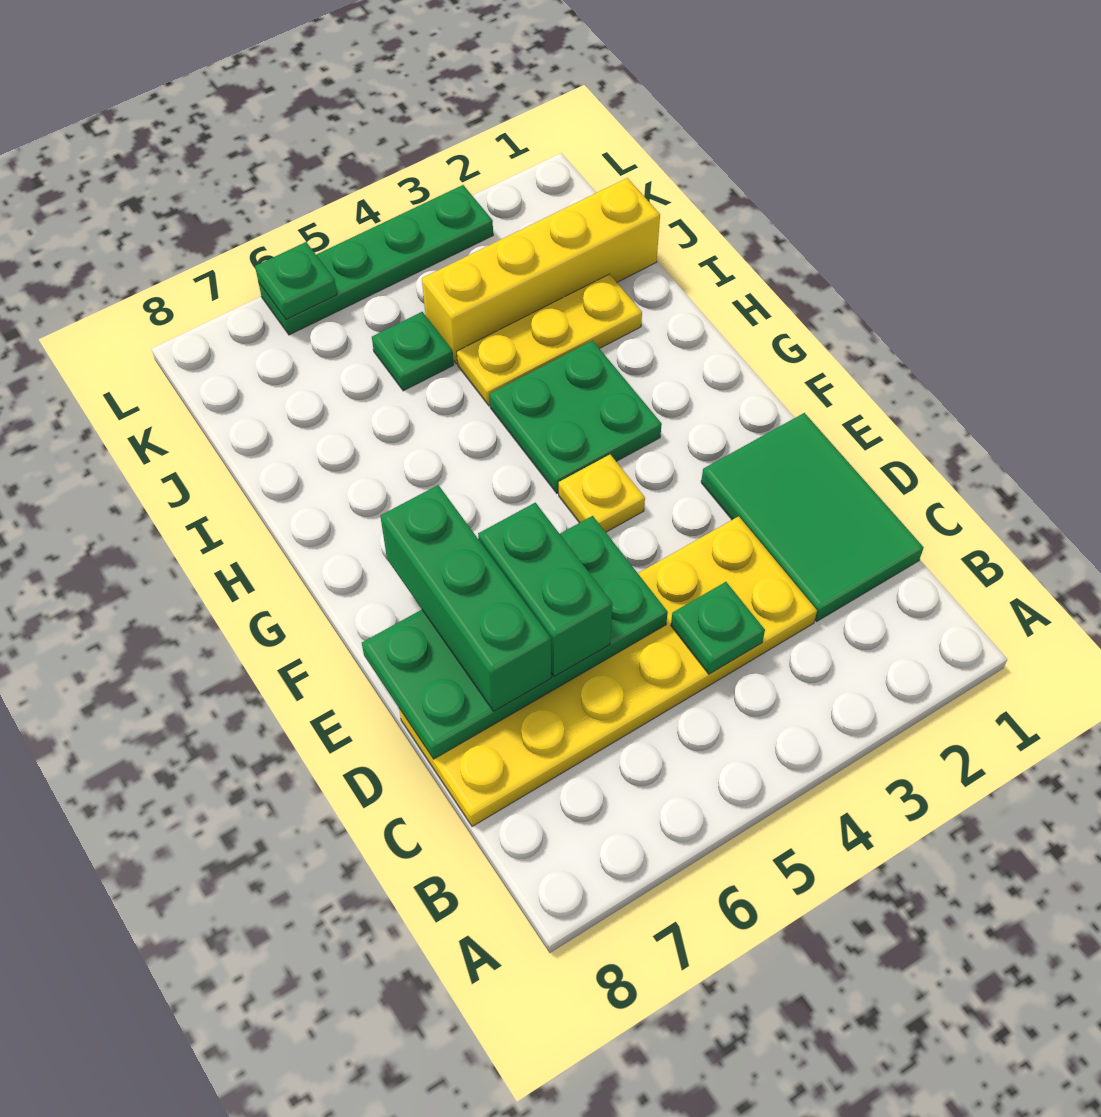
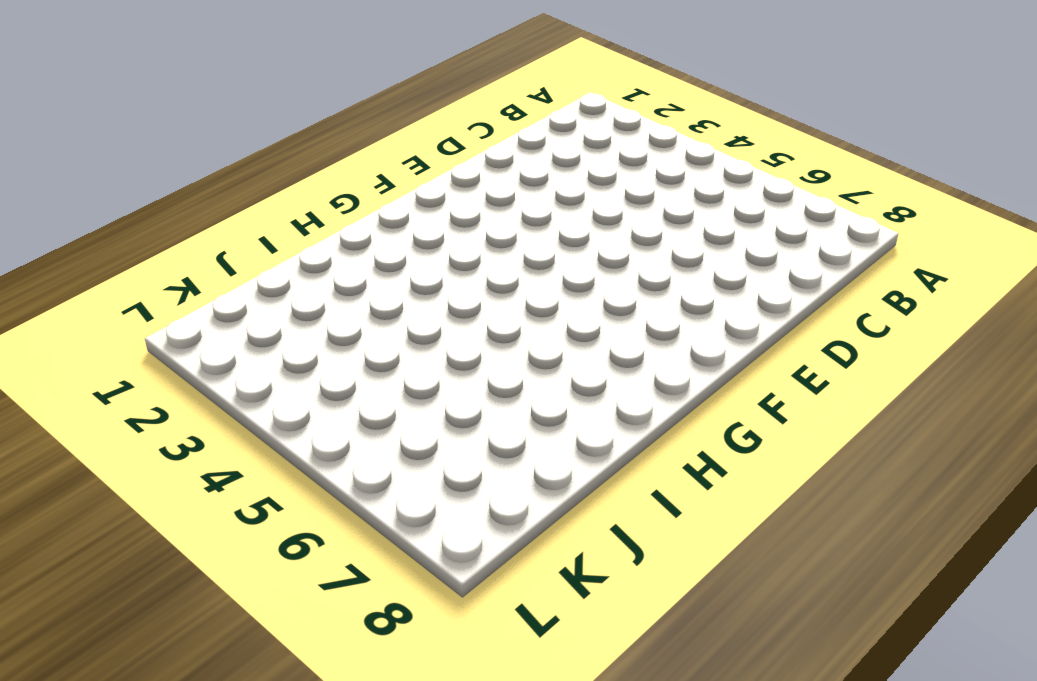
none -> green tile C1:E2 level 1
none -> yellow plate C3:D8 level 1
none -> yellow plate F4 level 1

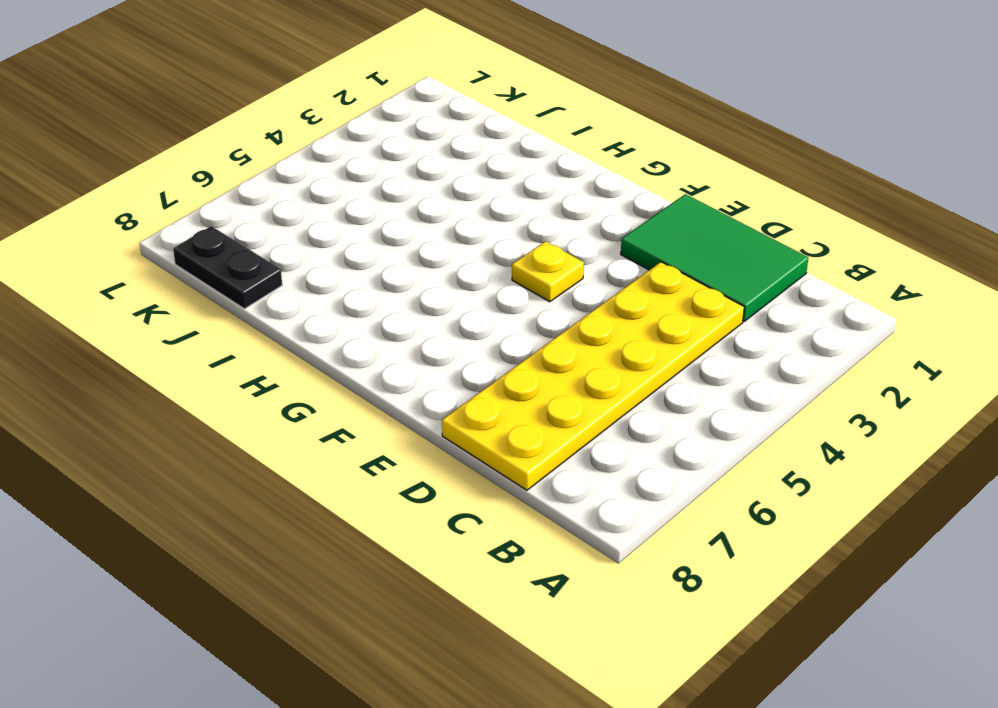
black plate J8:K8 level 1 -> none
none -> green plate G3:H4 level 1
none -> yellow plate I2:I4 level 1
none -> yellow brick J1:J4 level 1

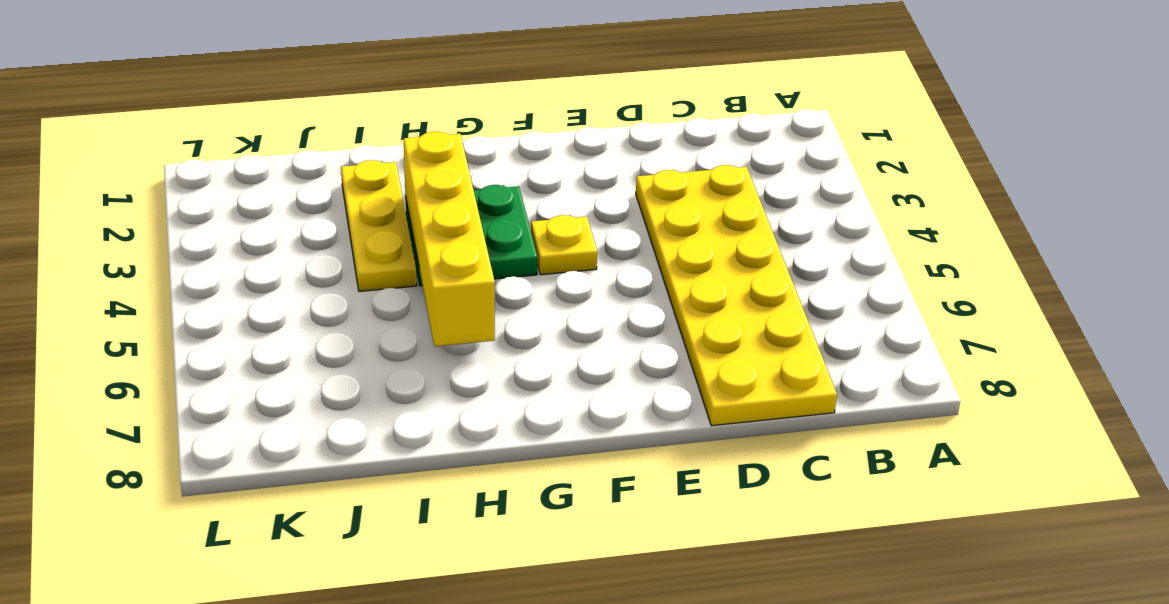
yellow brick H3:H6 level 2 -> yellow brick J1:J4 level 1
none -> green tile C1:E2 level 1
none -> green plate J5 level 1
none -> green plate L3:L6 level 1

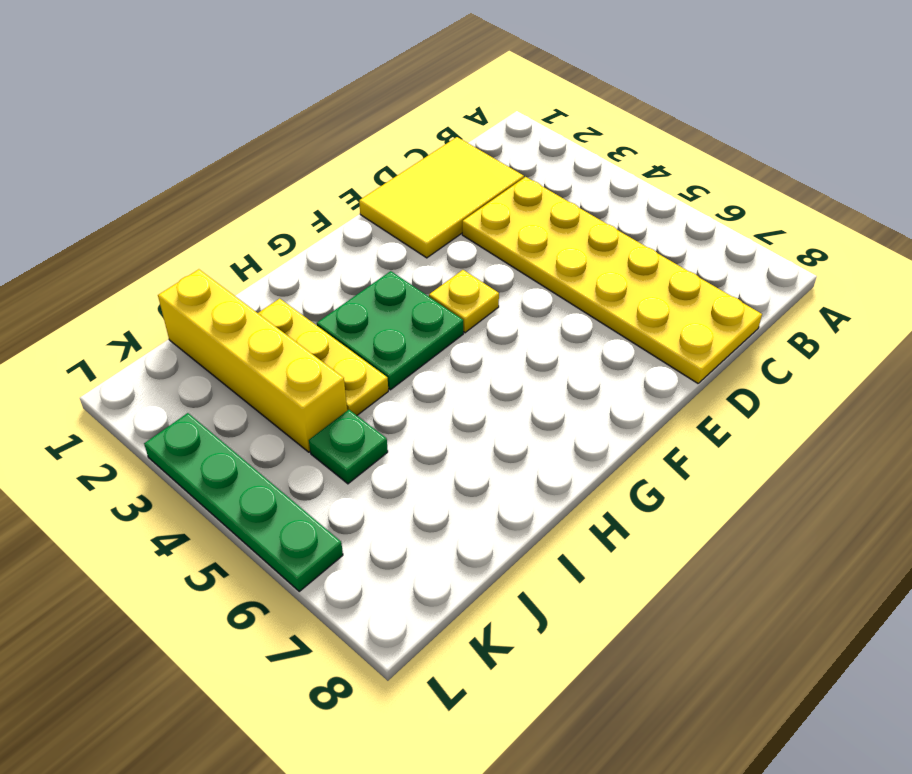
yellow tile C1:E2 level 1 -> green tile C1:E2 level 1
none -> green plate C4 level 2
none -> green plate D5:E8 level 2
none -> green plate L6 level 2

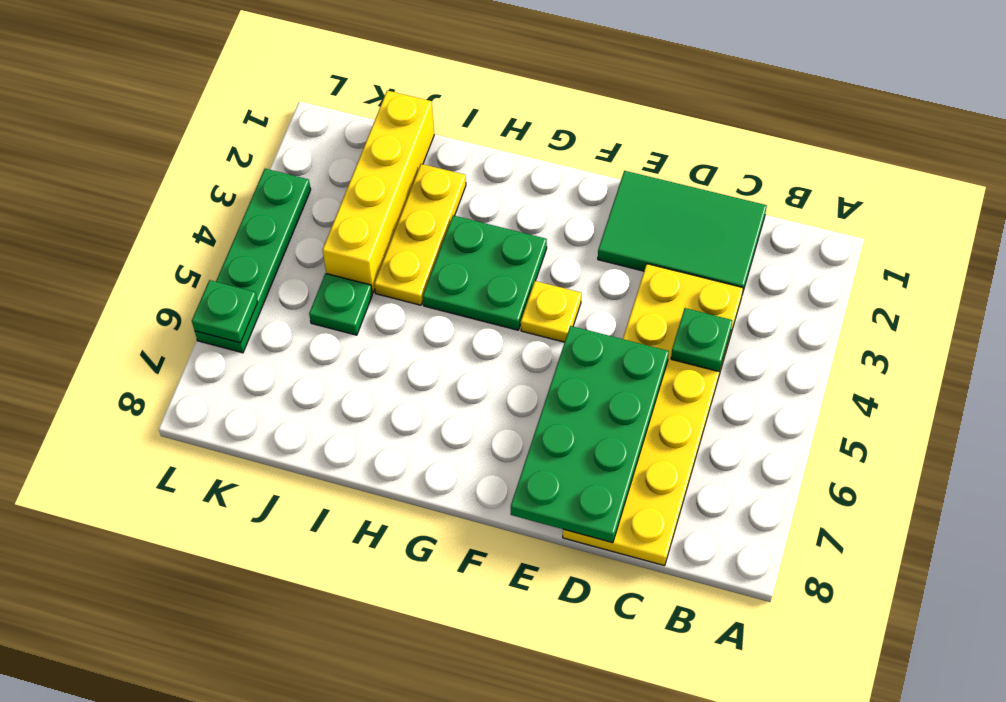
none -> green brick D6:E6 level 3
none -> green brick D7:F7 level 3

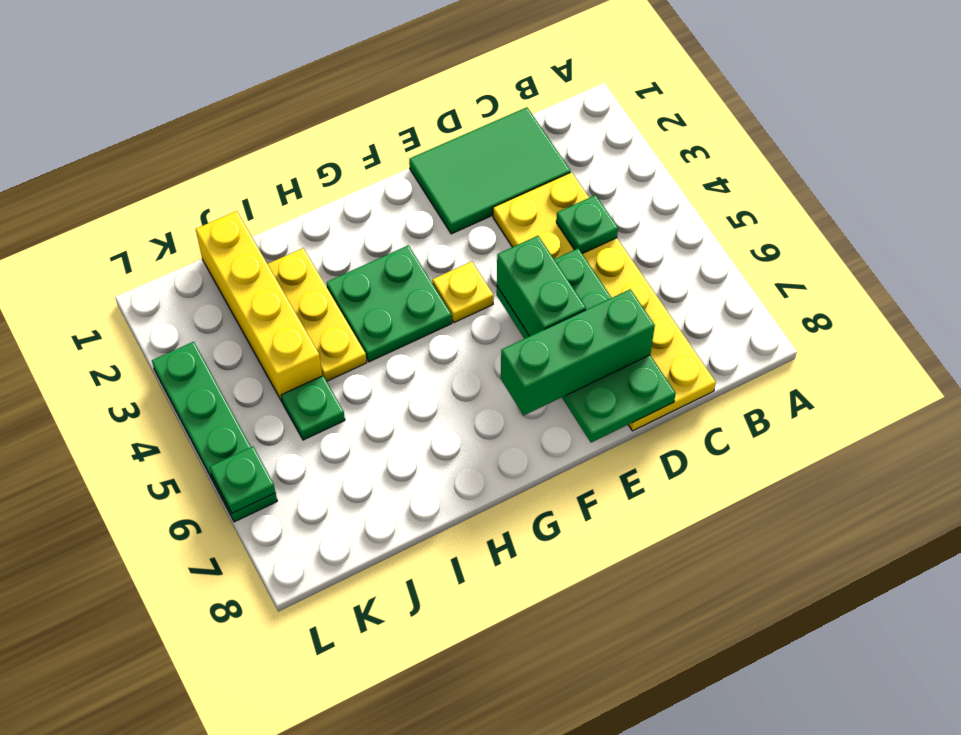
green brick E5:E6 level 3 -> green brick D6:E6 level 3

